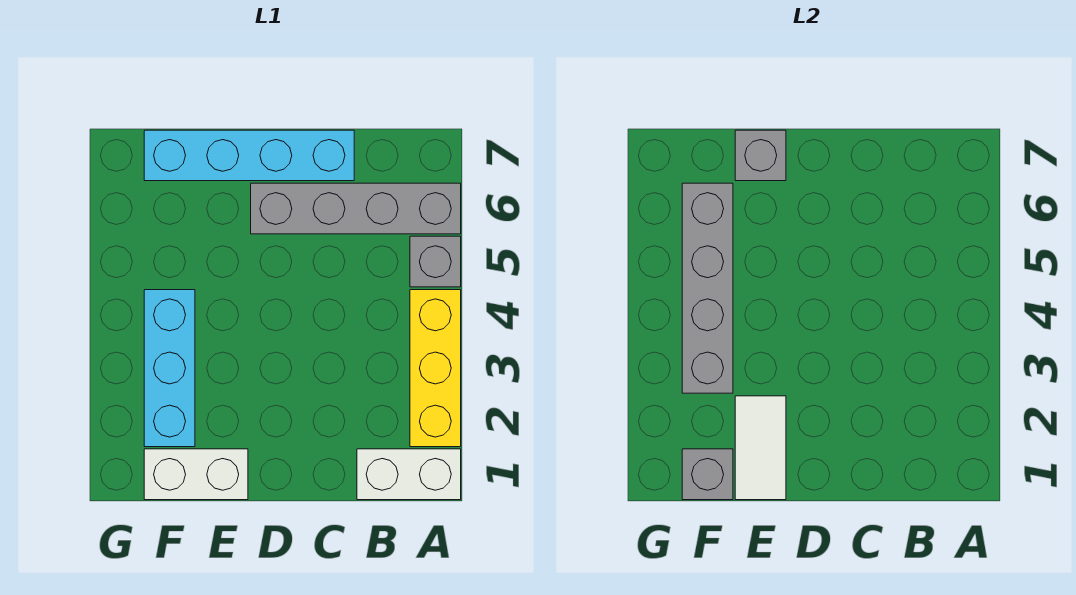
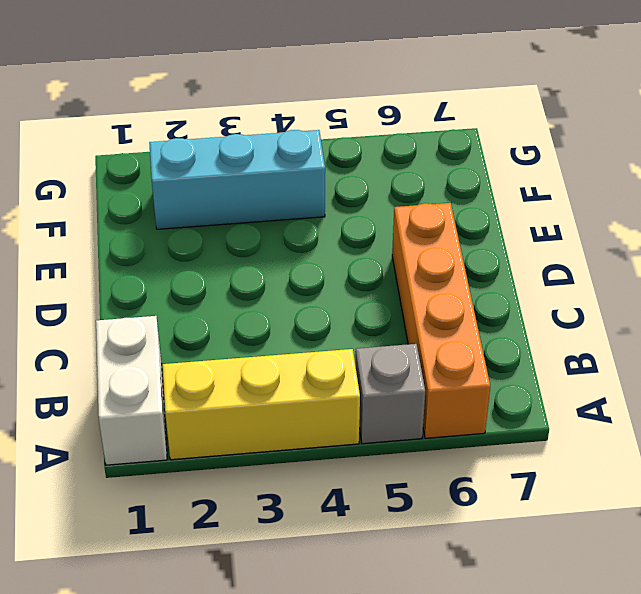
orange brick A6:D6 level 1 -> grey brick A6:D6 level 1
none -> cyan brick C7:F7 level 1
none -> white brick E1:F1 level 1

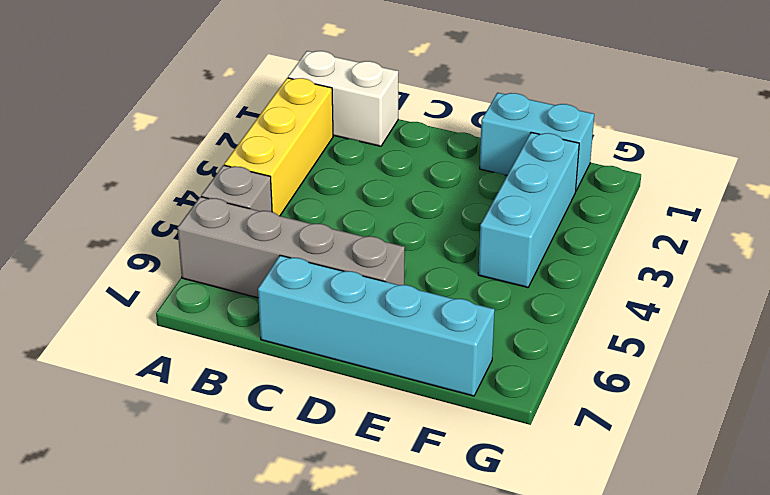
cyan brick E1:F1 level 1 -> white brick E1:F1 level 1
none -> white tile E1:E2 level 2
none -> grey brick E7 level 2

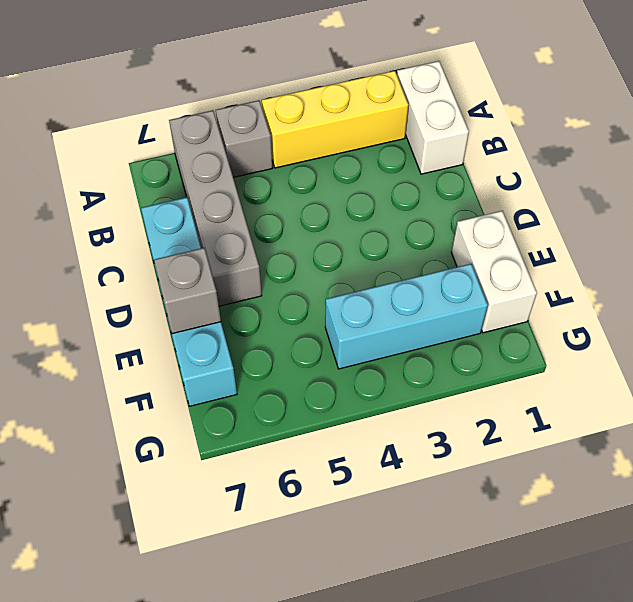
none -> white tile E1:E2 level 2
none -> grey brick F1 level 2

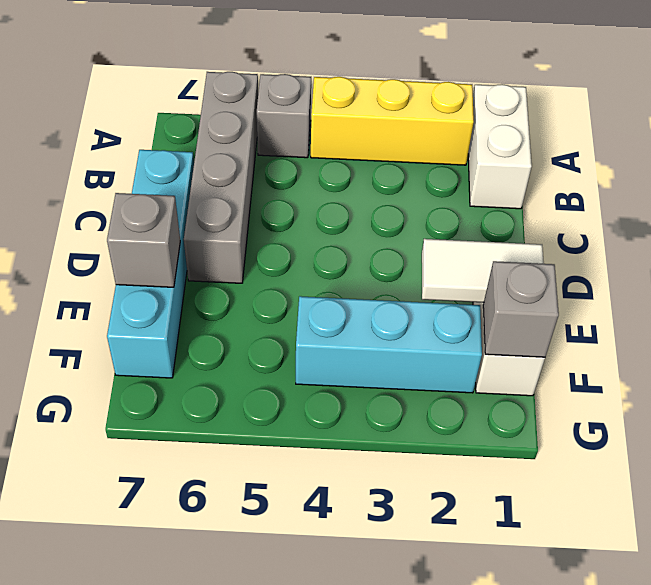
none -> grey brick F3:F6 level 2

